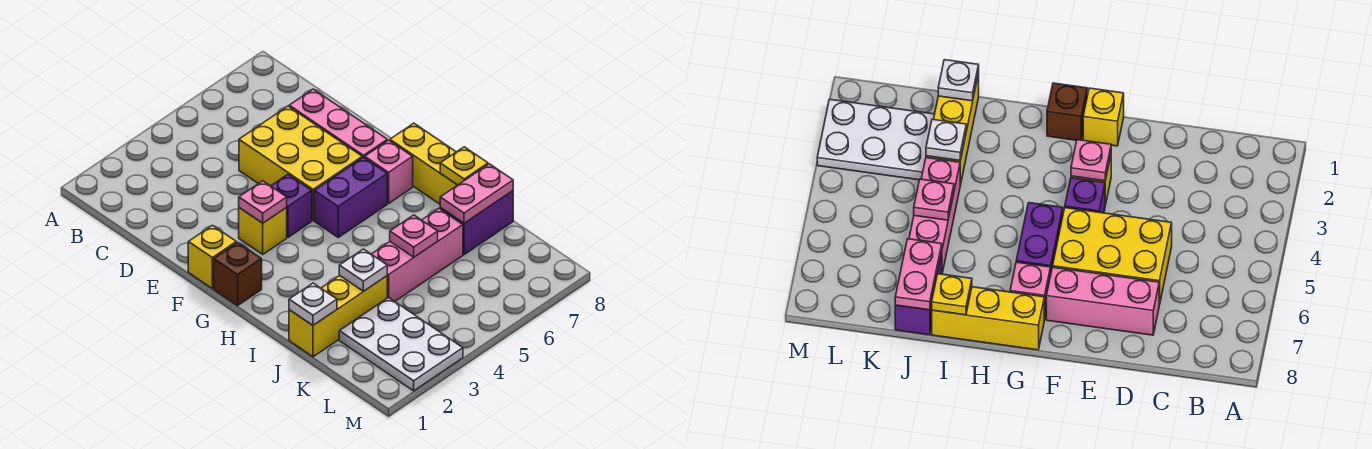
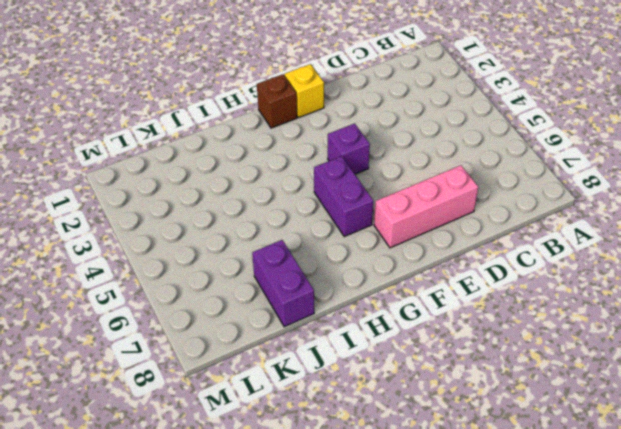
none -> yellow brick D5:F6 level 1
none -> yellow brick F3 level 1
none -> pink brick G7 level 1

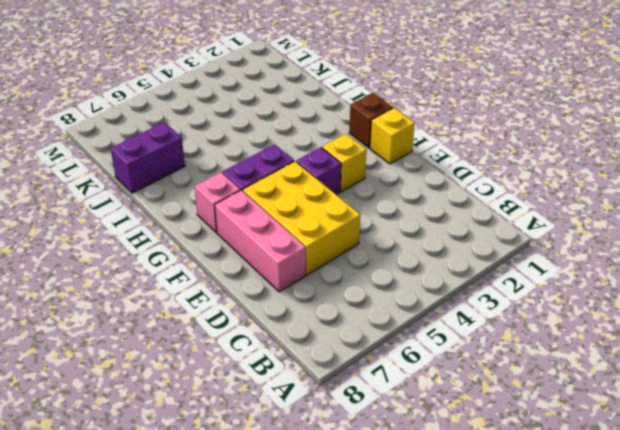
none -> yellow brick G8:I8 level 1
none -> yellow brick J1:J3 level 1
none -> pink brick J4:J6 level 1

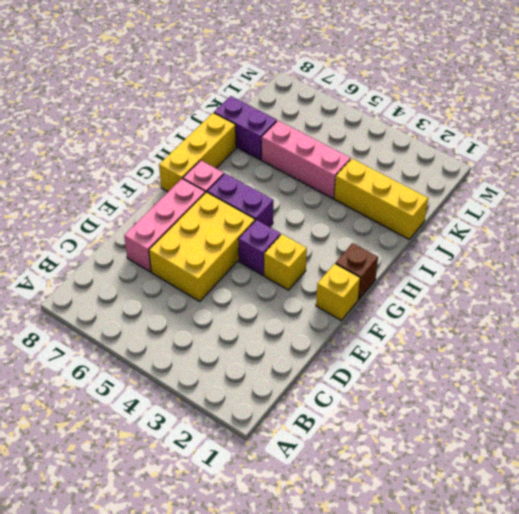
none -> white plate K2:M3 level 1
none -> pink plate F3 level 2
none -> yellow plate I8 level 2

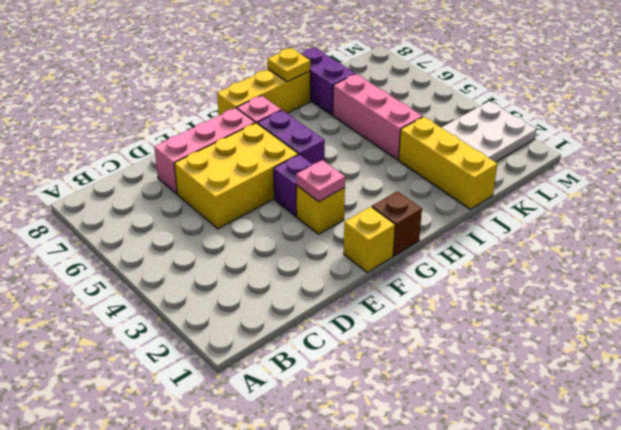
none -> white plate J1 level 2
none -> white plate J3 level 2
none -> pink plate J5 level 2

